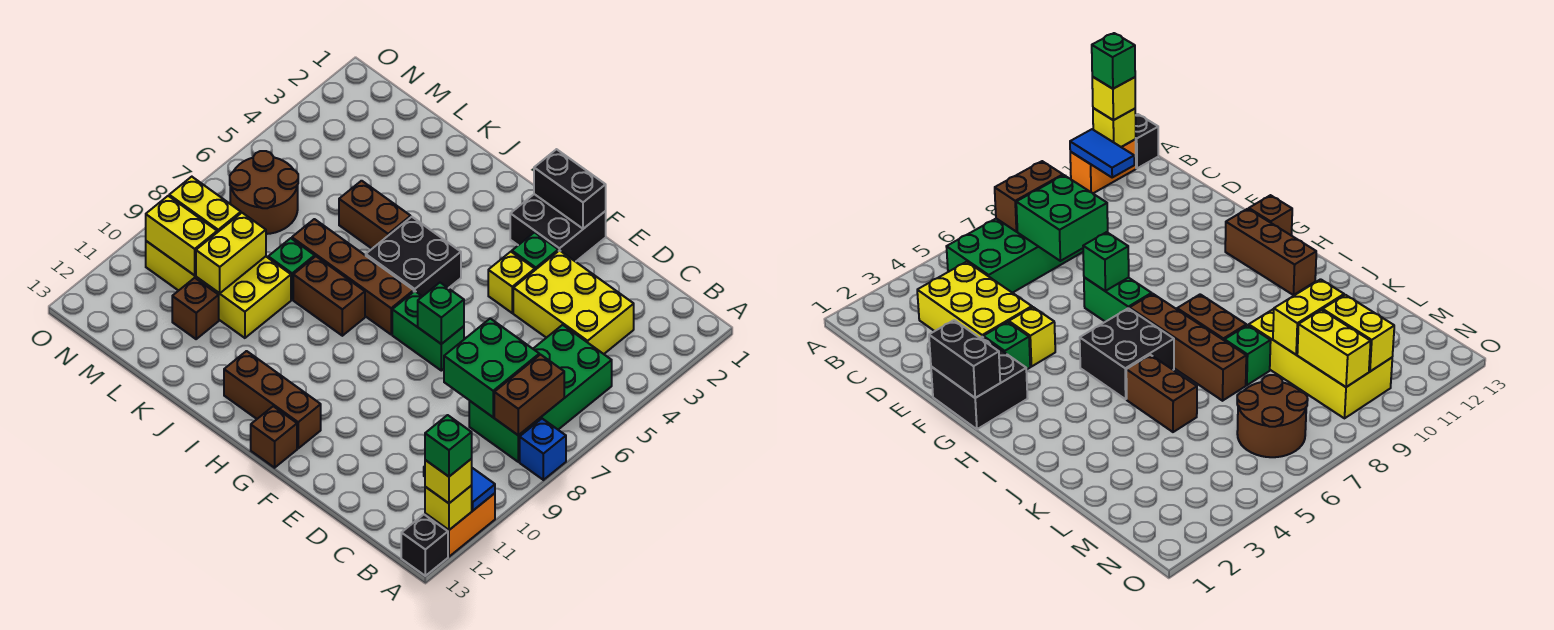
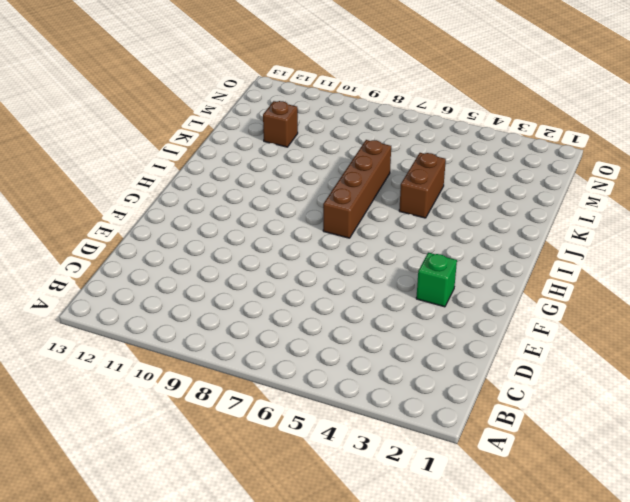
none -> blue brick A8 level 1
none -> orange brick A11:A12 level 1
none -> black brick A13 level 1
none -> green brick B5:C8 level 1

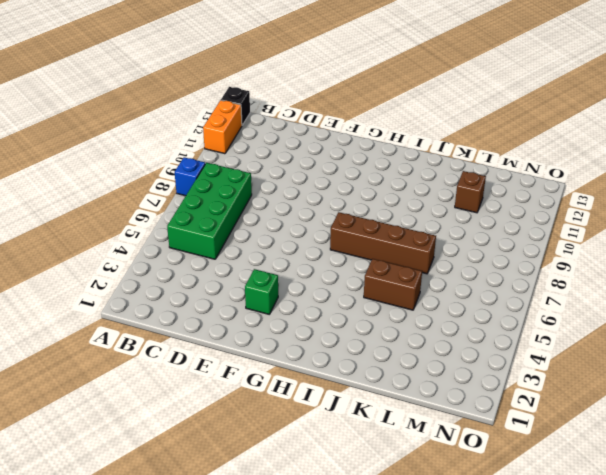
none -> yellow brick C3:E4 level 1
none -> black brick F1:G2 level 1
none -> yellow brick F4 level 1
none -> green brick F7:G7 level 1

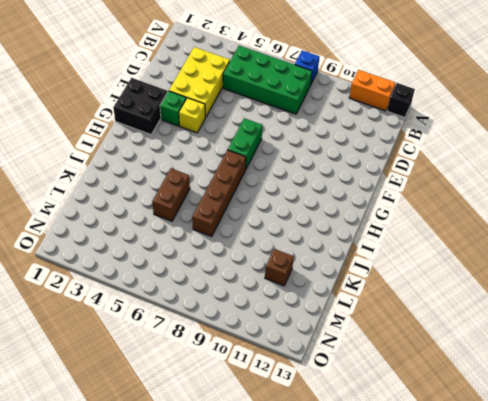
none -> brown brick G12:I12 level 1
none -> brown brick G13 level 1
none -> black brick H5:I6 level 1
none -> brown brick I8:J8 level 1

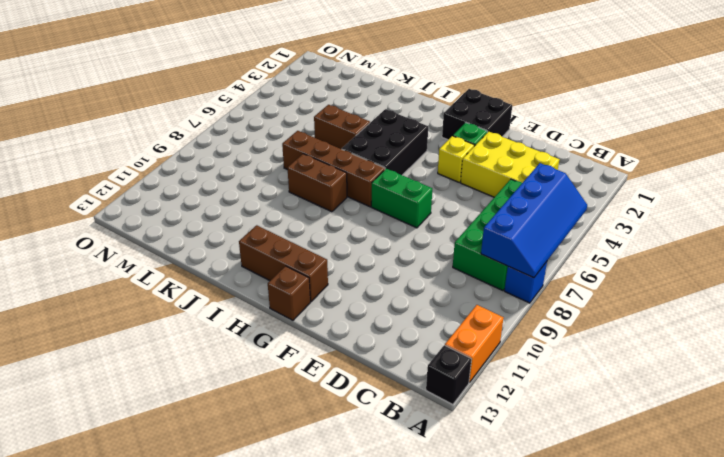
blue slope A5:B8 level 2 top B -> brown brick B7:B8 level 2
black brick H4:I6 level 1 -> black brick H5:I6 level 1
none -> green brick K8 level 1
none -> yellow brick K9:N10 level 1
none -> brown brick L11 level 1
none -> brown round brick M6:N7 level 1

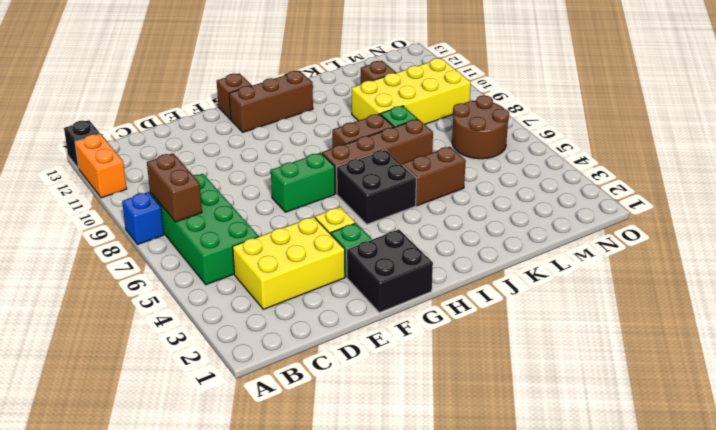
none -> blue tile A11:B11 level 2
none -> yellow brick A12 level 2
none -> green brick C7:D8 level 2
none -> black brick F1:G1 level 2

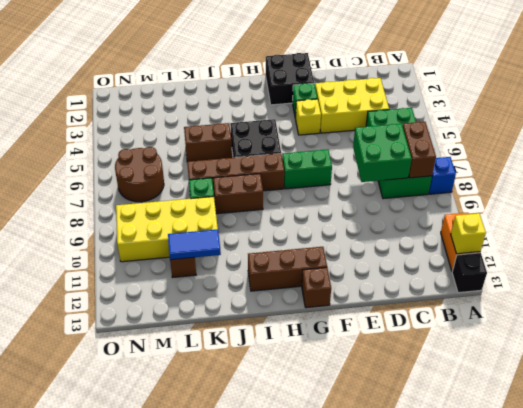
blue tile K11:L11 level 2 -> blue tile A11:B11 level 2
none -> black brick F1:G1 level 2
none -> green brick F7 level 2
none -> yellow brick L9:L10 level 2
none -> yellow brick M9:N9 level 2

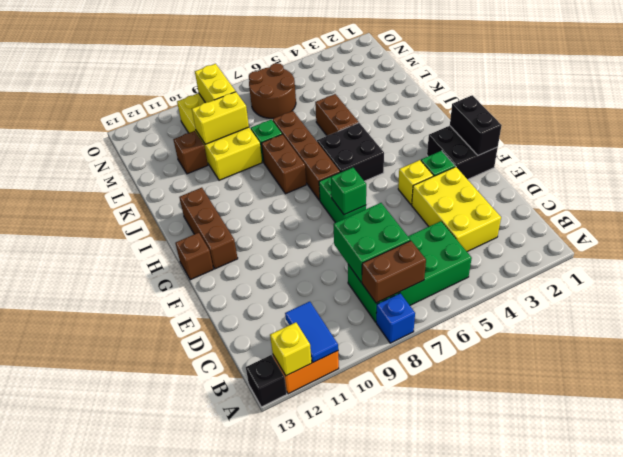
none -> yellow brick M10:N10 level 2
none -> yellow brick A12 level 3
none -> green brick A12 level 4

